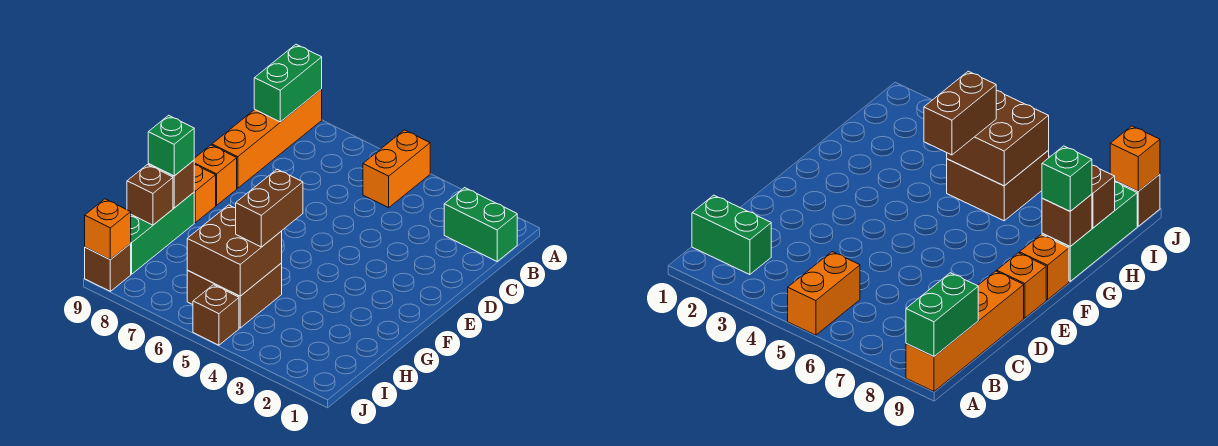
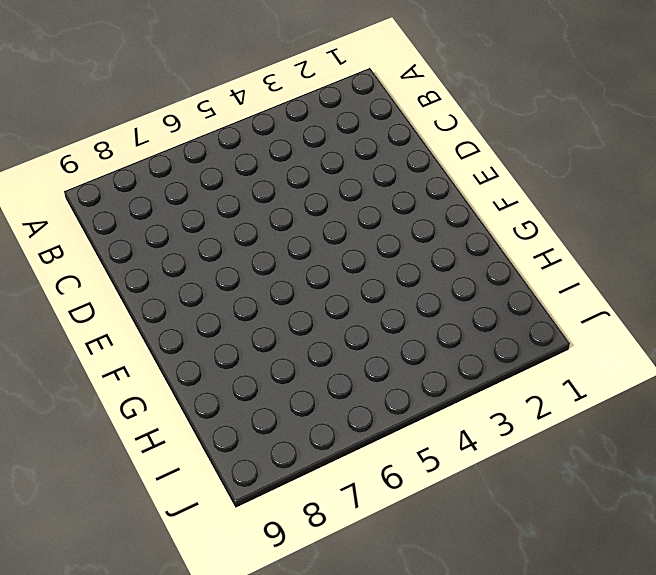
none -> orange brick A5:B5 level 1
none -> orange brick A9:D9 level 1
none -> green brick B1:B2 level 1

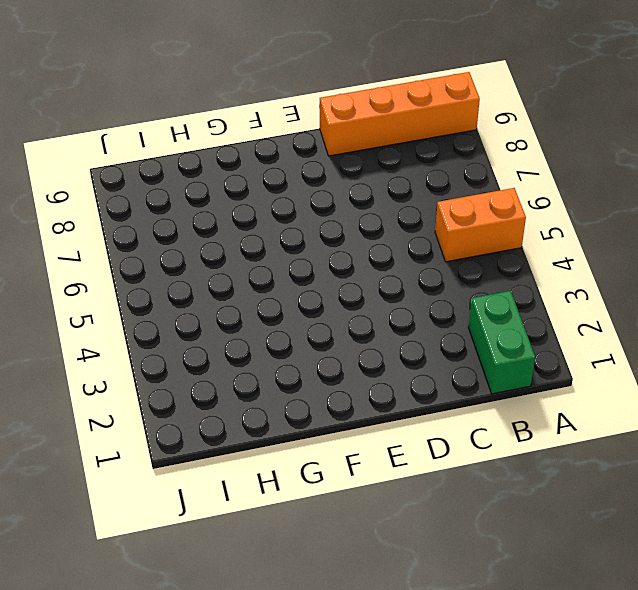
none -> orange brick E9 level 1
none -> orange brick F9 level 1
none -> green brick G9:I9 level 1

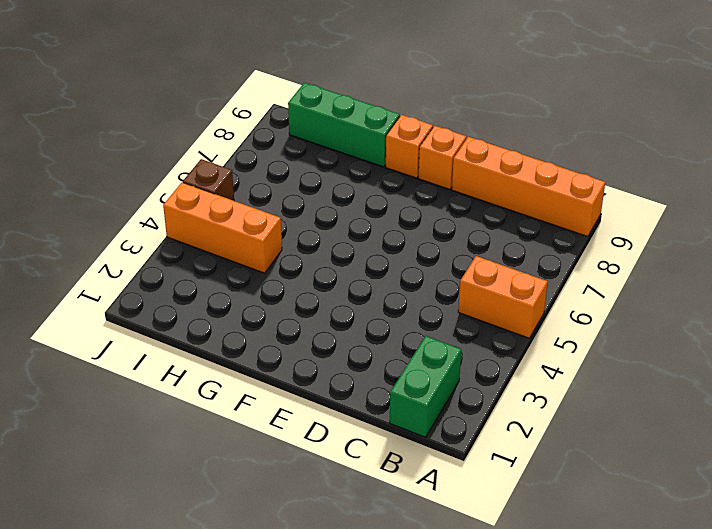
orange brick H4:J4 level 1 -> none
none -> brown brick H5:I6 level 1
none -> brown brick J9 level 1
none -> green brick A9:B9 level 2

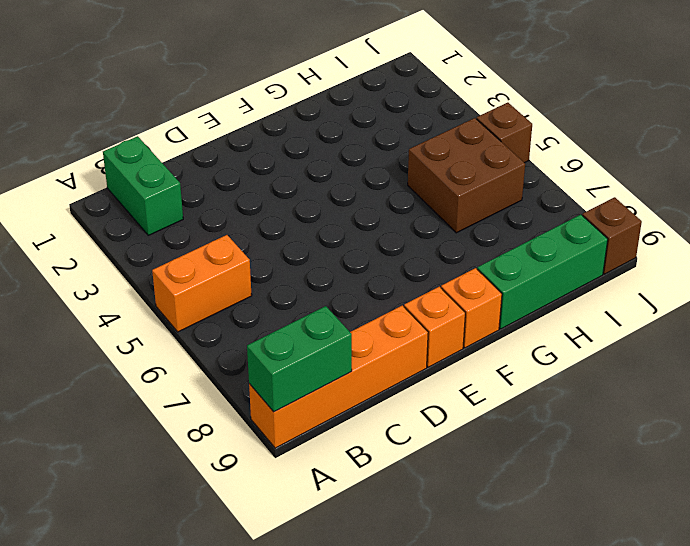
none -> brown brick G9 level 2
none -> brown brick H5:I6 level 2
none -> brown brick H9 level 2

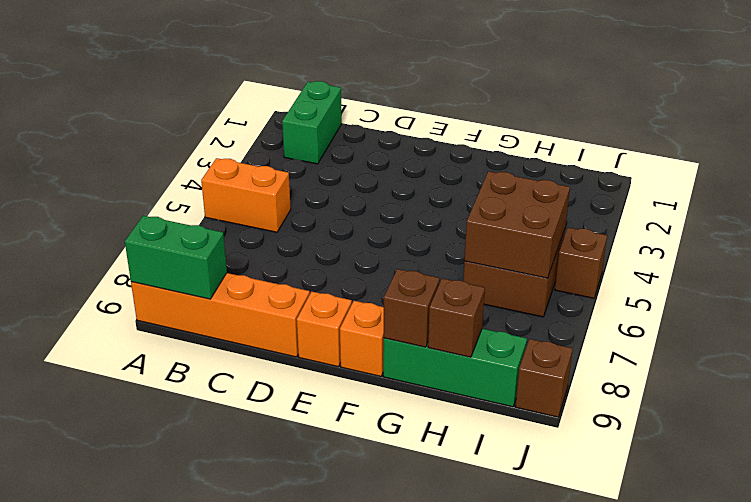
none -> orange brick J9 level 2
none -> brown brick G5:H5 level 3
none -> green brick G9 level 3

